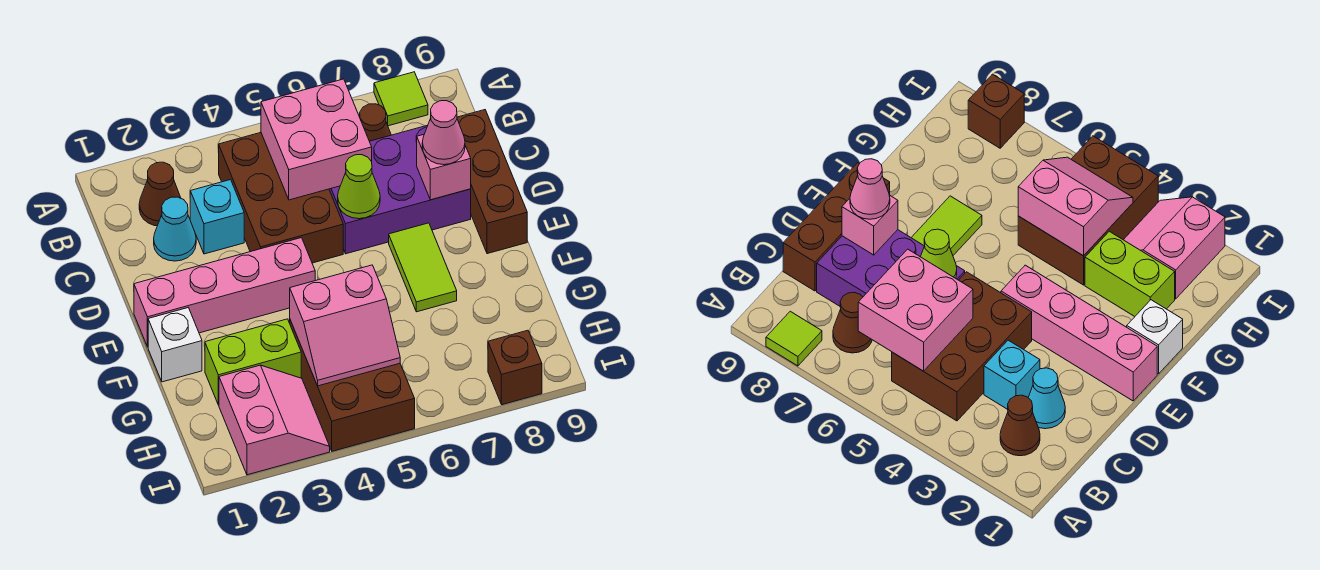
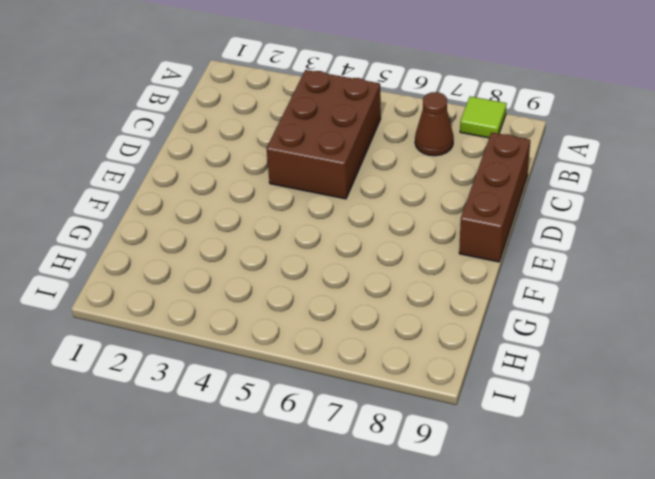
none -> brown cone B2 level 1
none -> cyan cone C2 level 1
none -> cyan brick C3 level 1

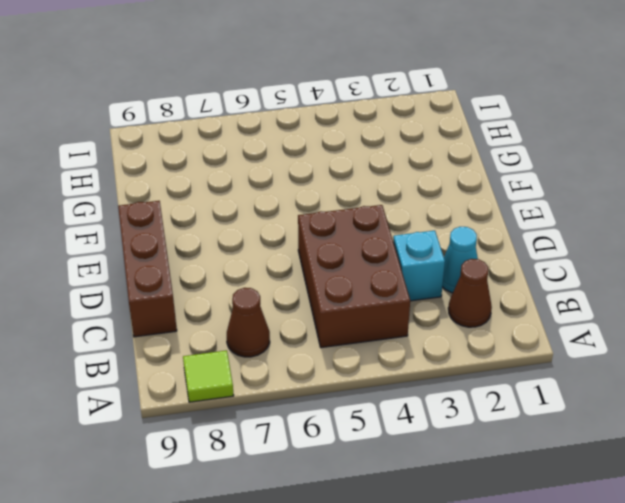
none -> purple brick C6:D8 level 1
none -> pink brick E1:E4 level 1
none -> lime tile E7:F7 level 1

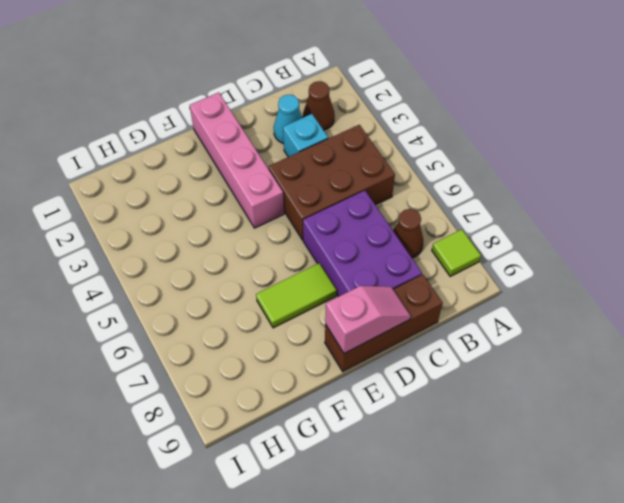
pink slope D9:E9 level 2 top E -> none
none -> white brick F1 level 1
none -> lime brick G2:G3 level 1
none -> brown brick G4:I5 level 1

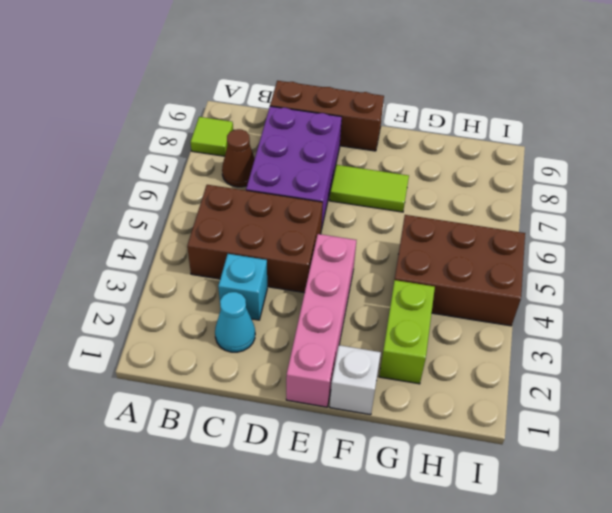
none -> brown cone B2 level 1
none -> pink slope H2:I3 level 1 top 2
none -> brown brick I8 level 1

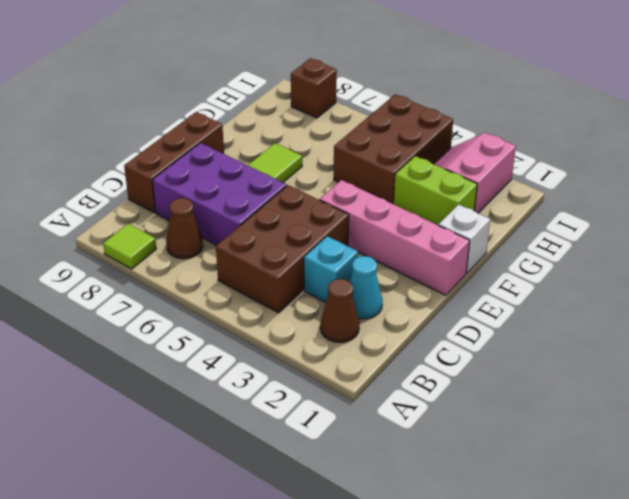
none -> pink brick B5:C6 level 2
none -> lime cone D6 level 2
none -> pink brick D8 level 2

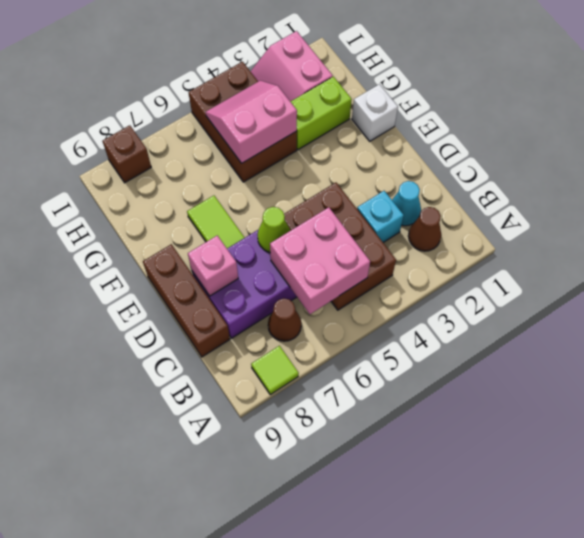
none -> pink brick E1:E4 level 1
none -> pink cone D8 level 3

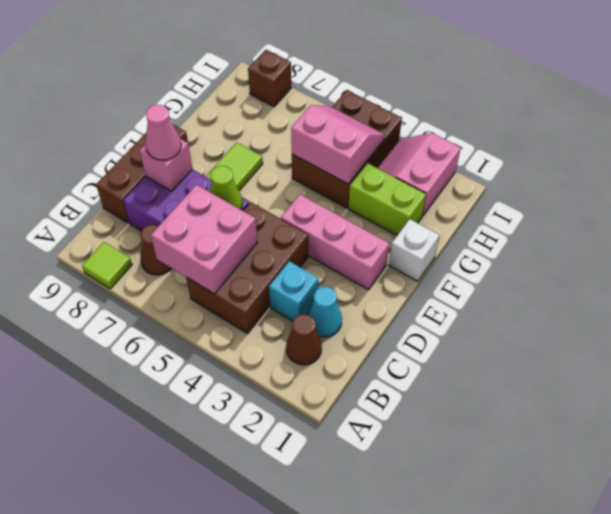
pink brick E2:E4 level 1 -> pink brick E1:E4 level 1

